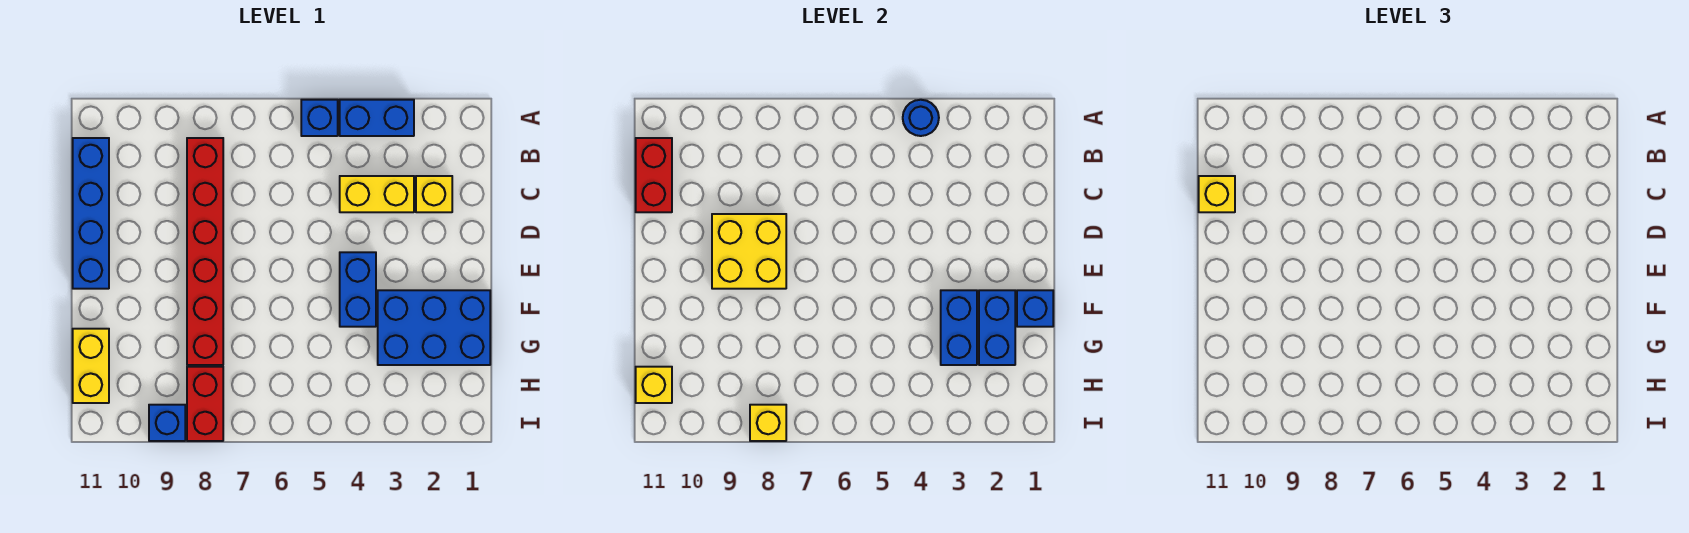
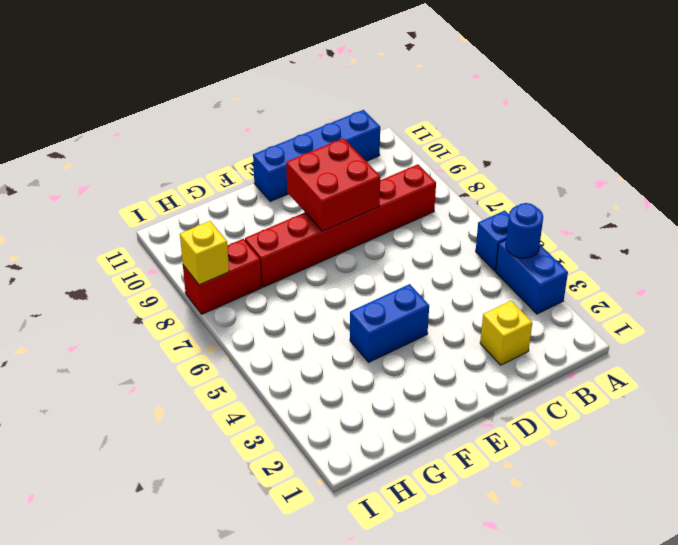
red brick D8:E9 level 2 -> yellow brick D8:E9 level 2
none -> yellow brick C3:C4 level 1
none -> blue brick F1:G3 level 1
none -> yellow brick G11:H11 level 1

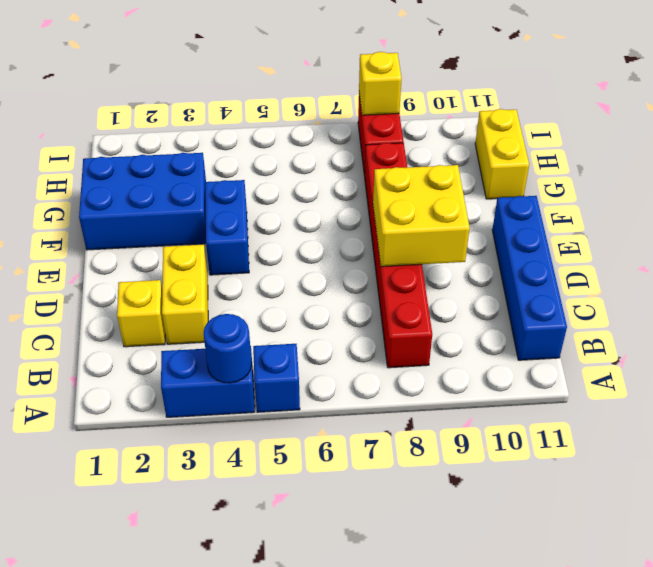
yellow brick C3:D3 level 1 -> yellow brick C3:C4 level 1
none -> blue brick I9 level 1
none -> red brick B11:C11 level 2
none -> blue brick F1 level 2

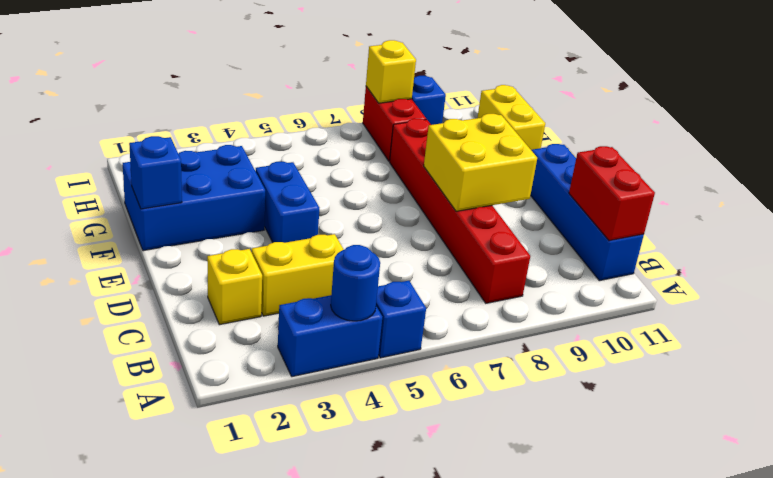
none -> blue brick F2:G2 level 2
none -> blue brick F3:G3 level 2
none -> yellow brick H11 level 2

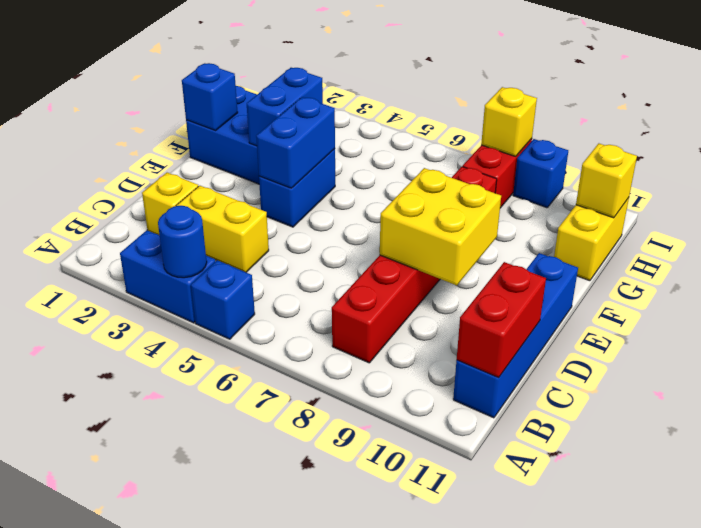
blue brick E4:F4 level 2 -> blue brick F2:G2 level 2
none -> yellow brick C11 level 3

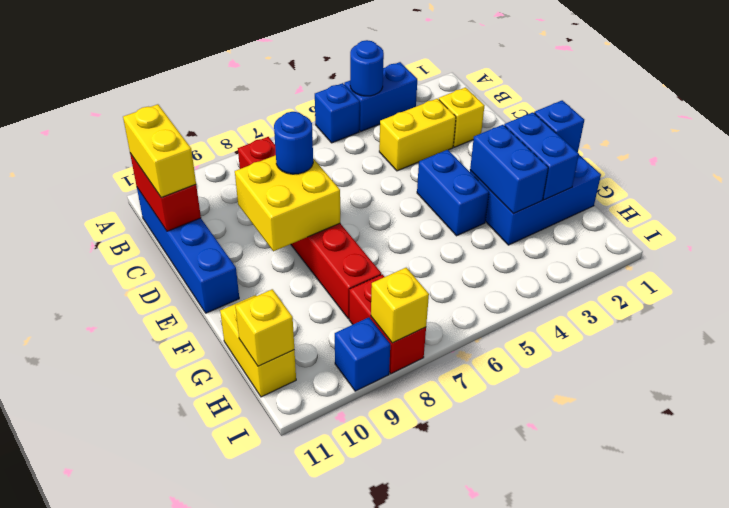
yellow brick B11:C11 level 3 -> yellow brick C11 level 3
blue round brick D8 level 3 -> none

